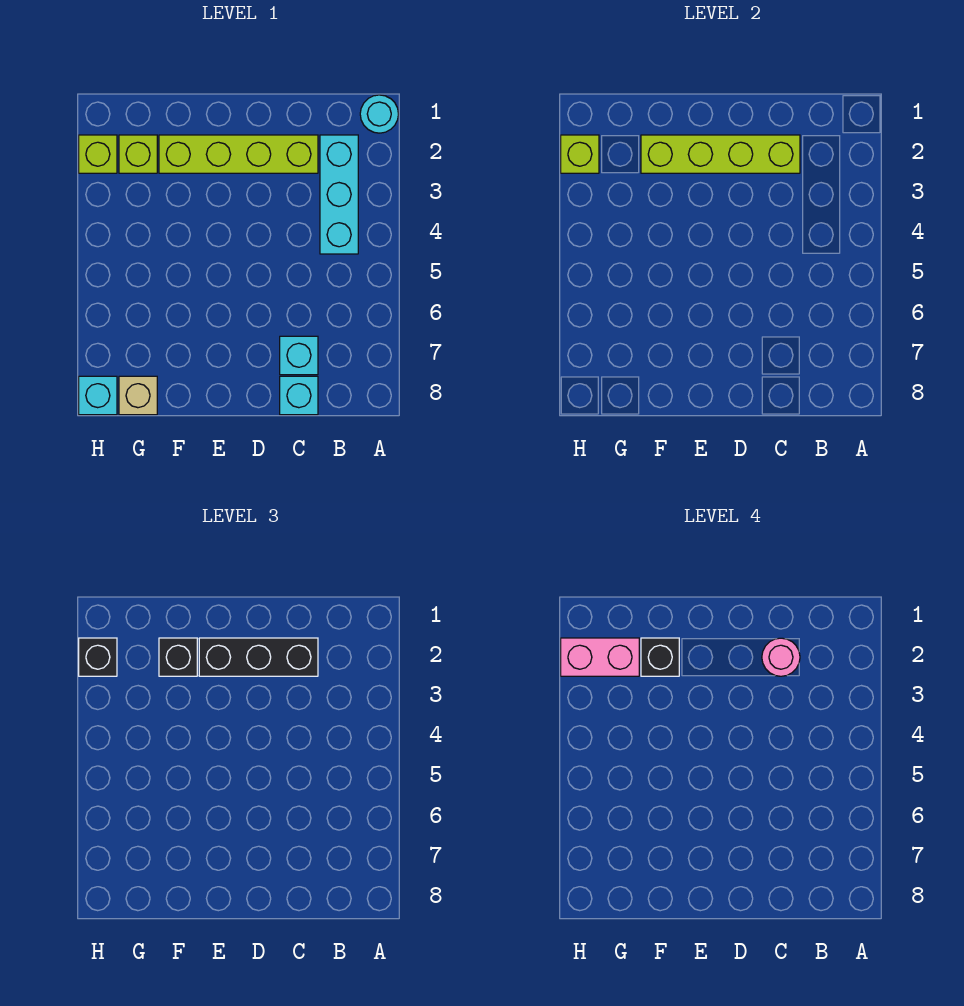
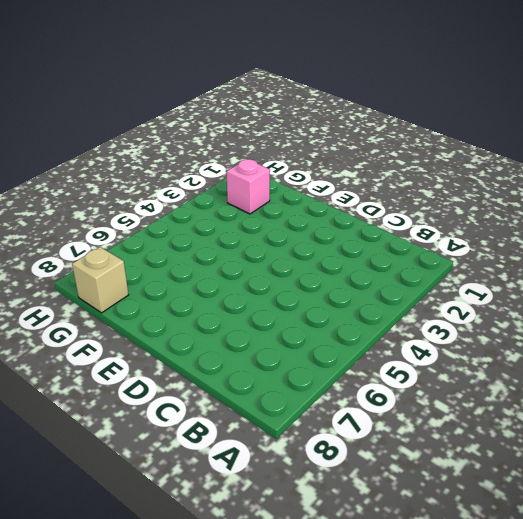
pink brick G2 level 1 -> lime brick G2 level 1
none -> cyan round brick A1 level 1
none -> cyan brick B2:B4 level 1
none -> lime brick C2:F2 level 1

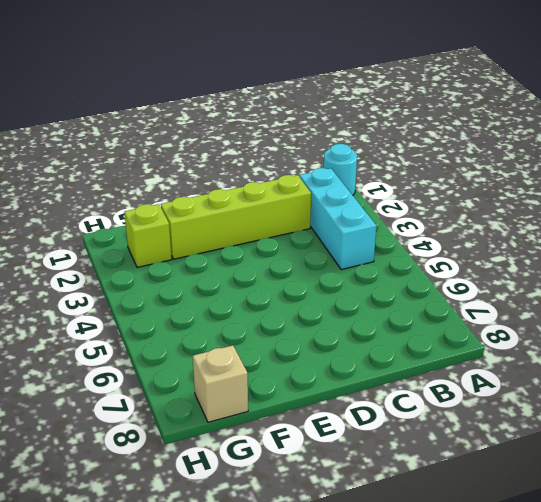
none -> cyan brick C7 level 1
none -> cyan brick C8 level 1
none -> lime brick H2 level 1

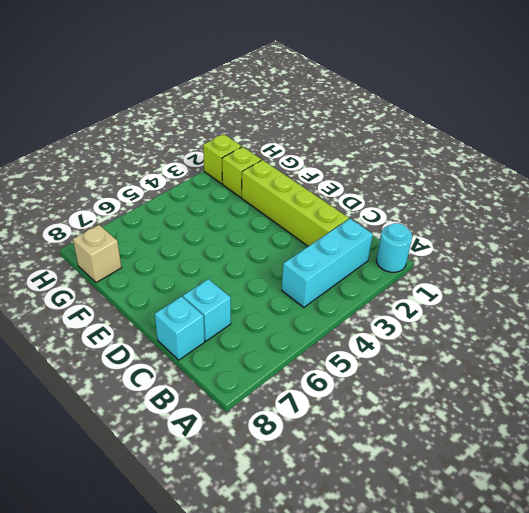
none -> cyan brick H8 level 1
none -> lime brick C2:F2 level 2
none -> lime brick H2 level 2

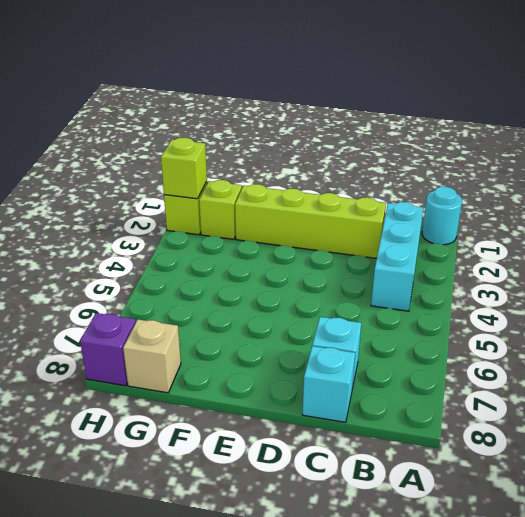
purple brick H8 level 1 -> cyan brick H8 level 1
none -> lime brick C2:F2 level 2
none -> black brick C2:E2 level 3
none -> black brick F2 level 3

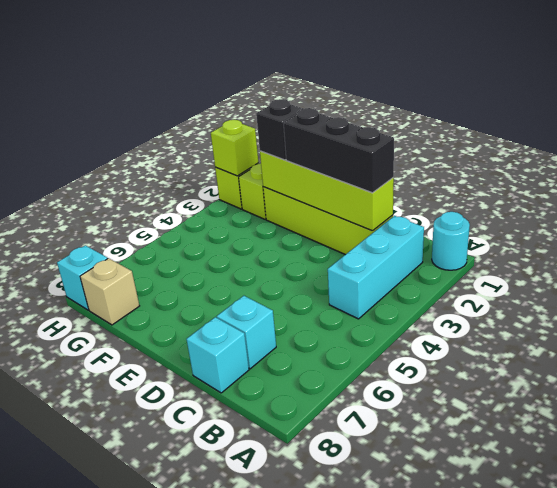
none -> black brick H2 level 3
none -> pink round brick C2 level 4
none -> black brick F2 level 4

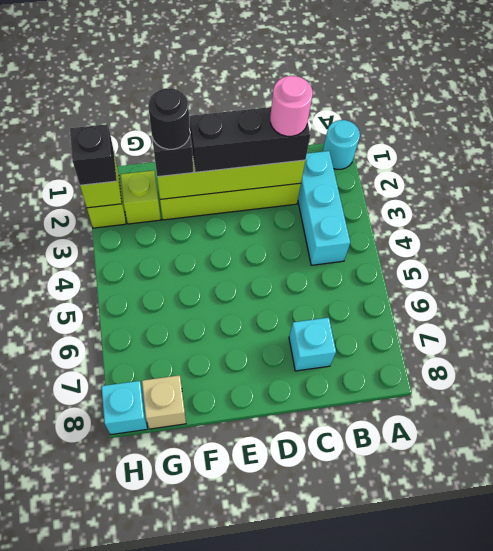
black round brick F2 level 4 -> black brick F2 level 4
none -> cyan brick C8 level 1
none -> pink brick G2:H2 level 4

